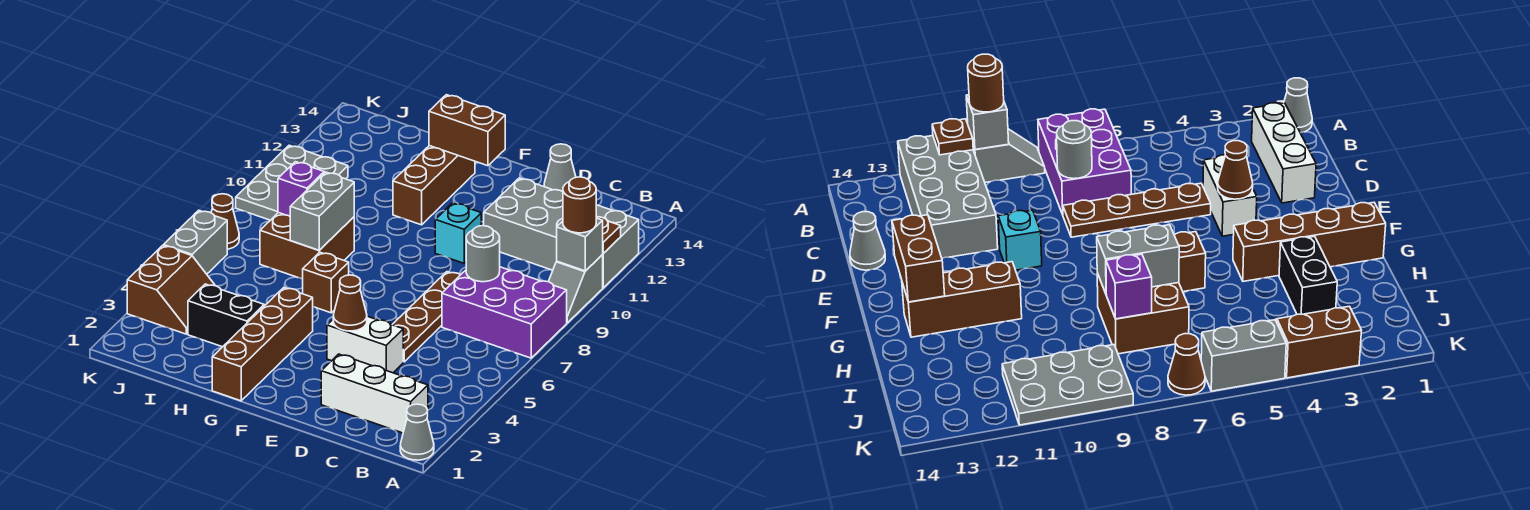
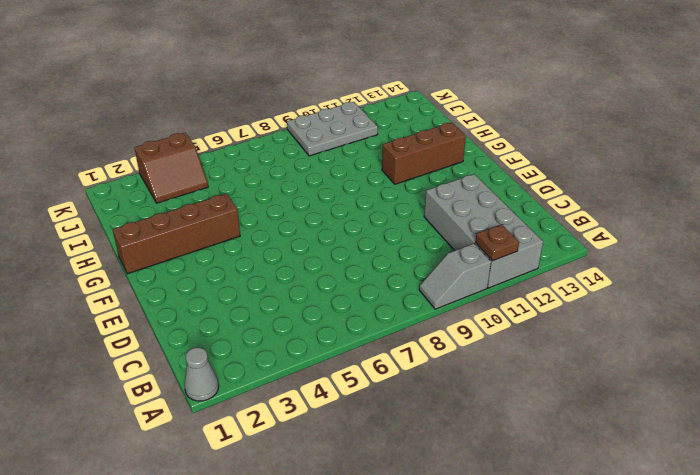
none -> purple brick A7:C8 level 1
none -> white brick B2:D2 level 1
none -> white brick D4:E4 level 1

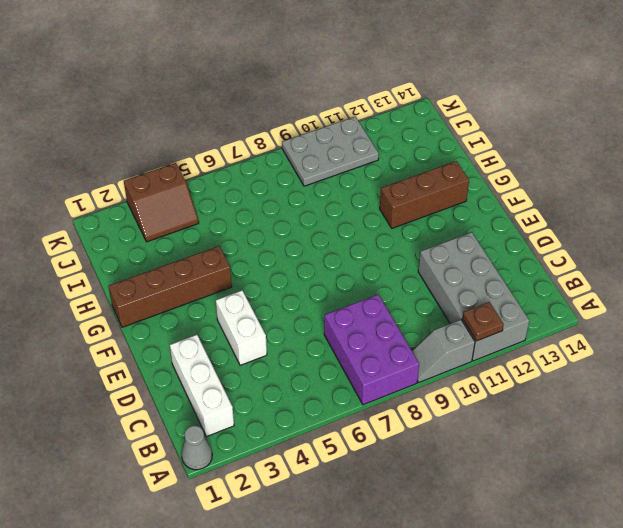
none -> brown plate D5:D8 level 1
none -> grey cone D14 level 1
none -> cyan brick E10 level 1

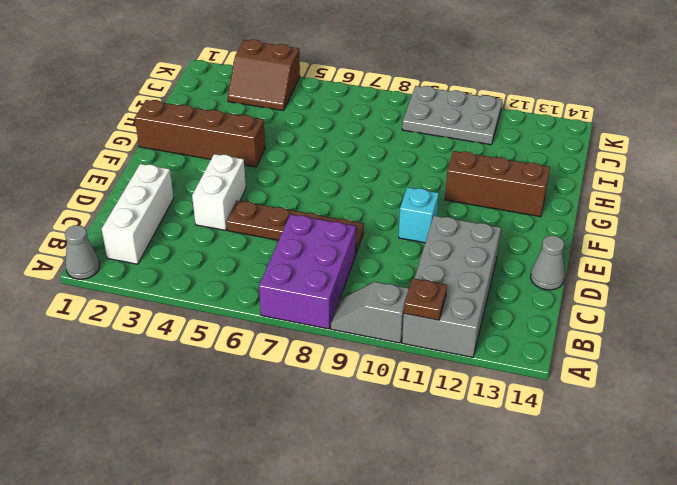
none -> brown brick G6 level 1
none -> black brick H3:I3 level 1
none -> brown brick H7:I8 level 1

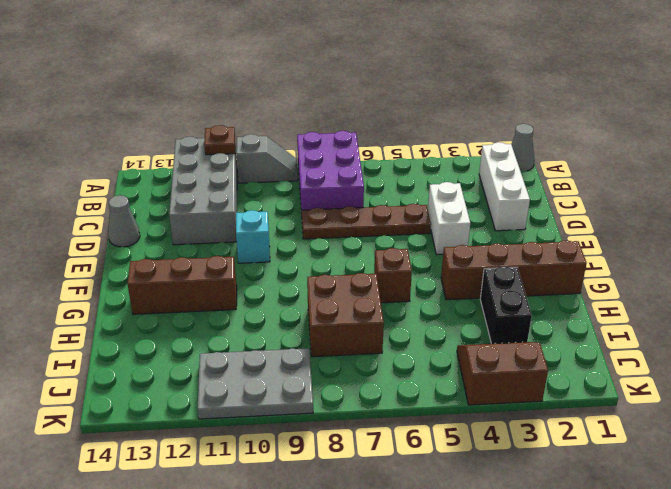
none -> grey brick K5:K6 level 1
none -> brown cone K7 level 1
none -> grey brick A10 level 2

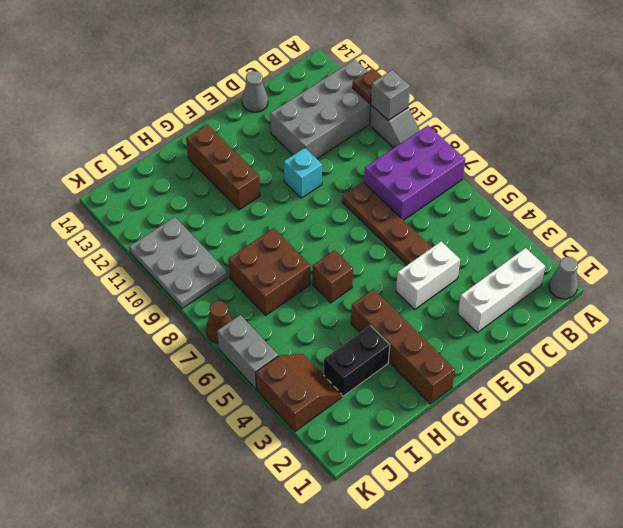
none -> grey round brick C8 level 2
none -> brown cone E4 level 2
none -> brown brick F13:G13 level 2

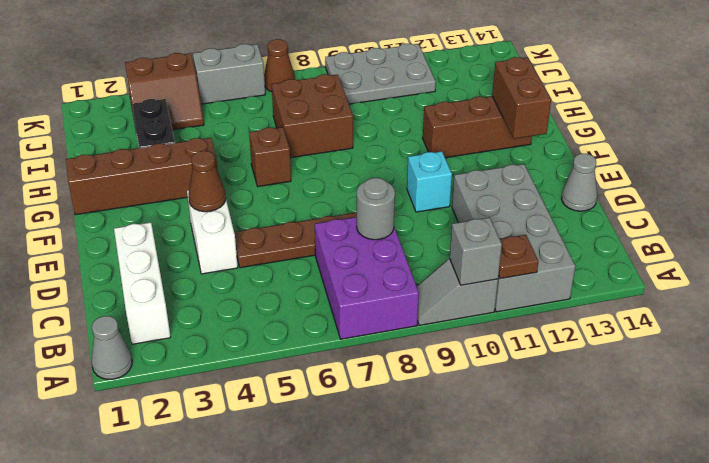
none -> grey brick H7:H8 level 2
none -> purple brick I8 level 2
none -> brown round brick A10 level 3

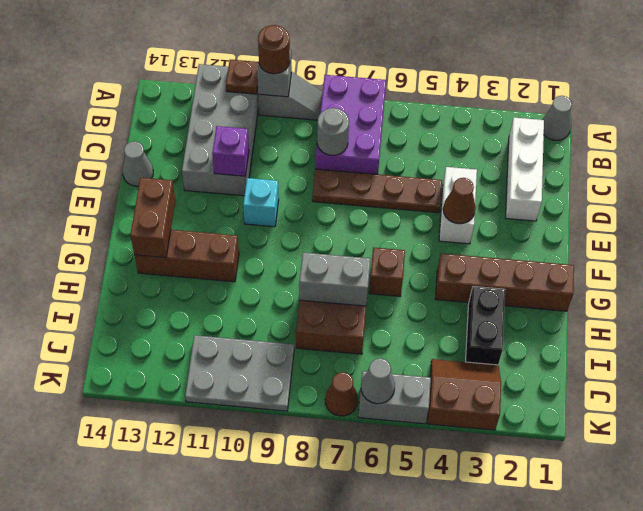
purple brick D11 level 2 -> purple brick I8 level 2
grey cone K6 level 2 -> none

